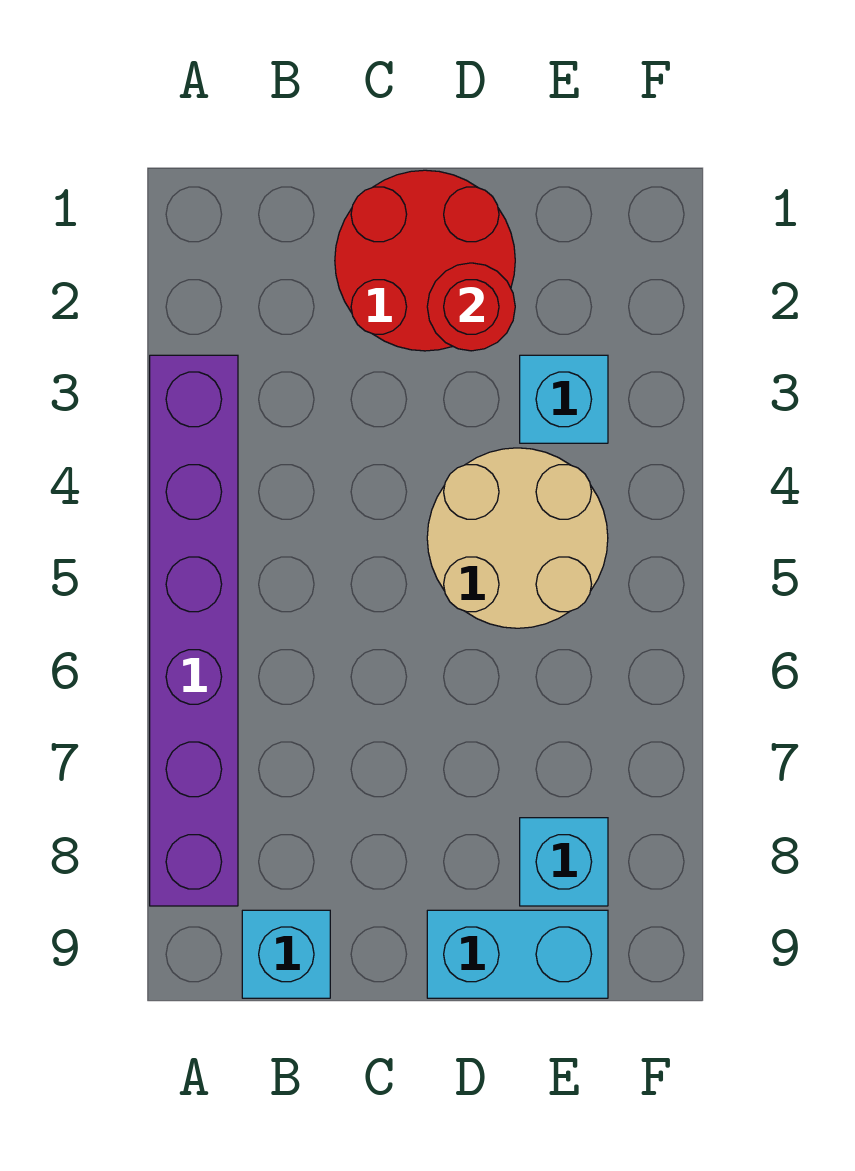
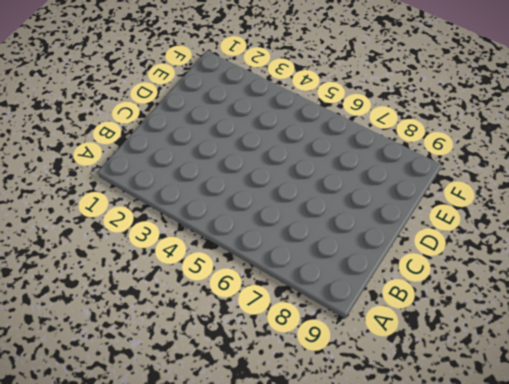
none -> purple brick A3:A8 level 1
none -> cyan brick B9 level 1

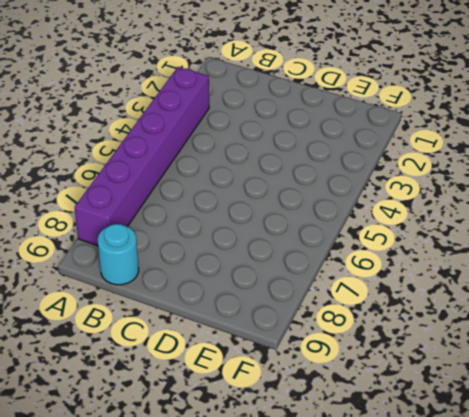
cyan round brick B9 level 1 -> cyan brick B9 level 1
none -> red round brick C1:D2 level 1
none -> tan round brick D4:E5 level 1

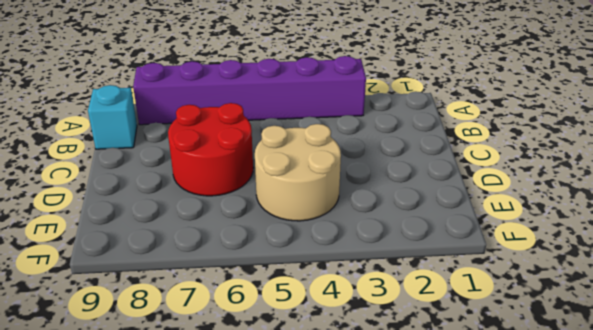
red round brick C6:D7 level 1 -> red round brick C1:D2 level 1
none -> cyan brick D9:E9 level 1
none -> cyan brick E3 level 1

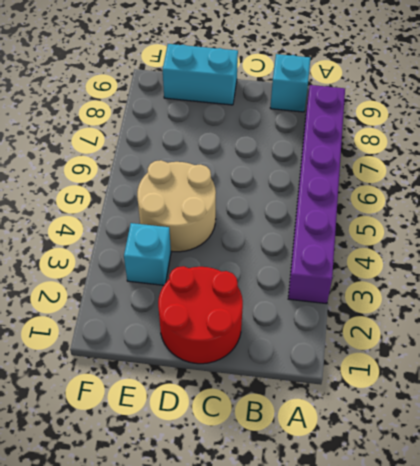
none -> cyan brick E8 level 1
none -> red round brick D2 level 2

